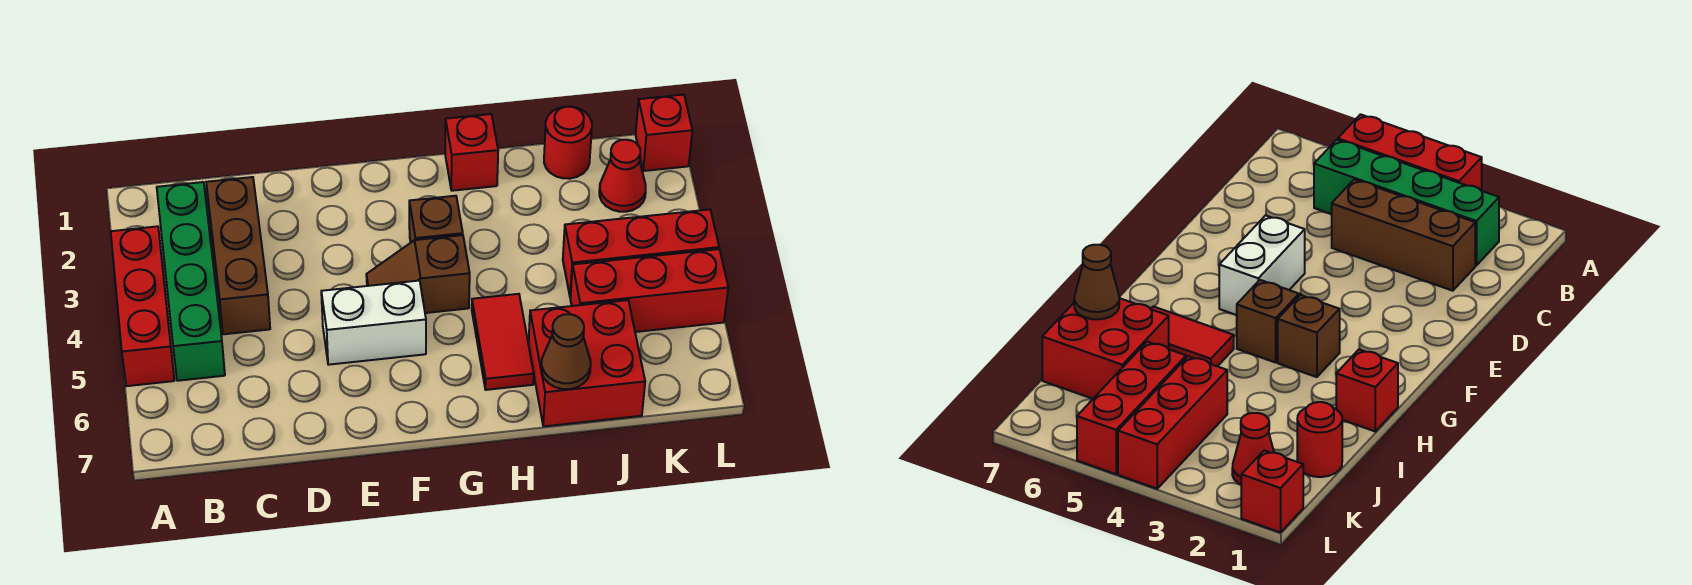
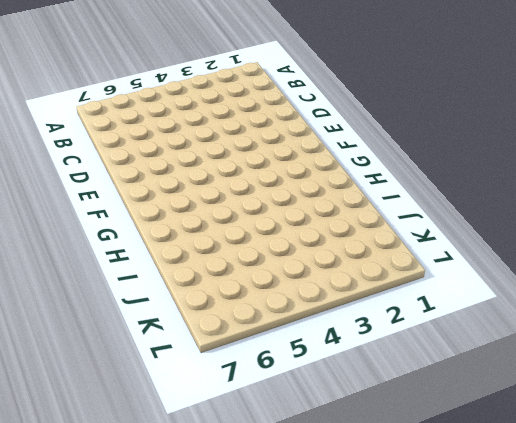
none -> red brick A3:A5 level 1
none -> green brick B2:B5 level 1
none -> brown brick C2:C4 level 1

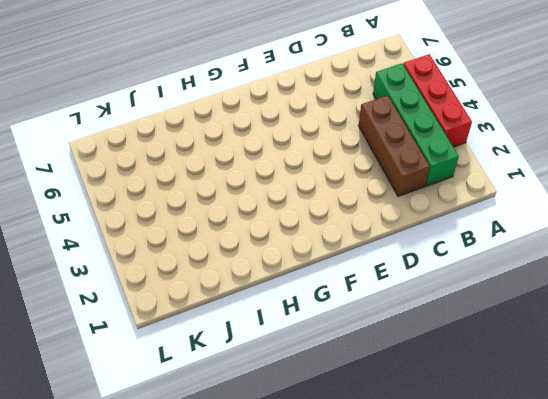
none -> white brick E5:F5 level 1
none -> brown slope F4:G4 level 1 top G
none -> brown brick G3 level 1

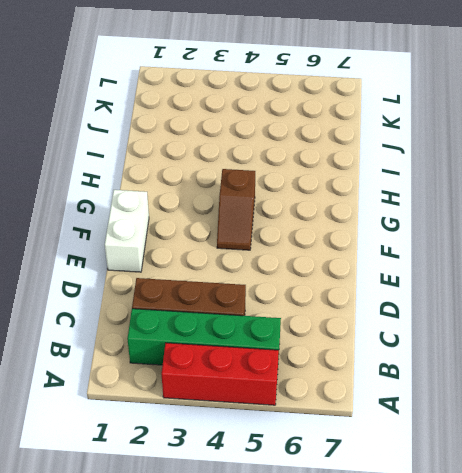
white brick E1:F1 level 1 -> white brick E5:F5 level 1
none -> brown brick G3 level 1
none -> red brick H1 level 1
none -> red tile H5:H6 level 1

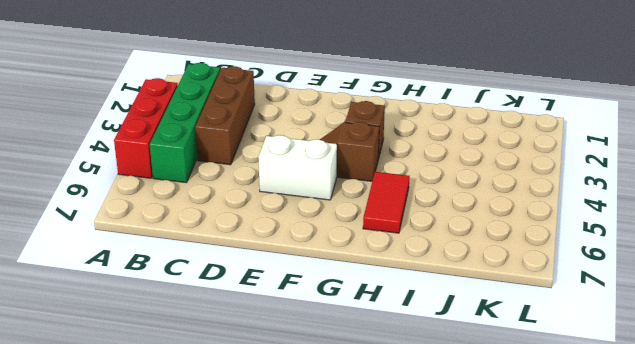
none -> red brick H1 level 1
none -> red brick I6:J7 level 1
none -> red round brick J1 level 1

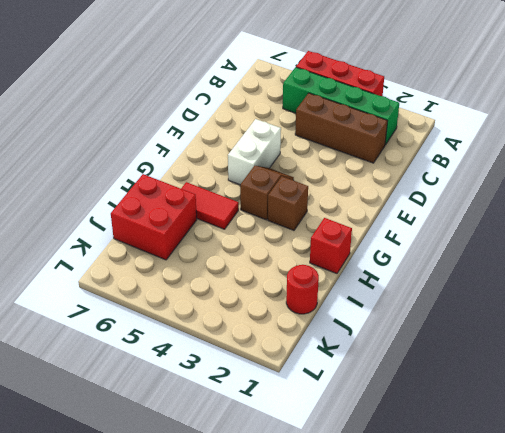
none -> red brick J4:L4 level 1
none -> red brick J5:L5 level 1
none -> red cone K2 level 1

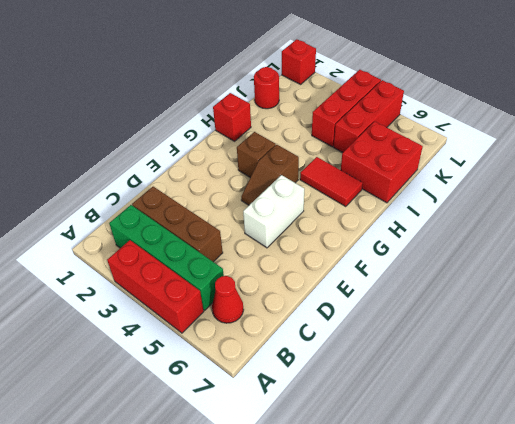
red cone B6 level 1 -> red cone K2 level 1
none -> brown cone I7 level 2

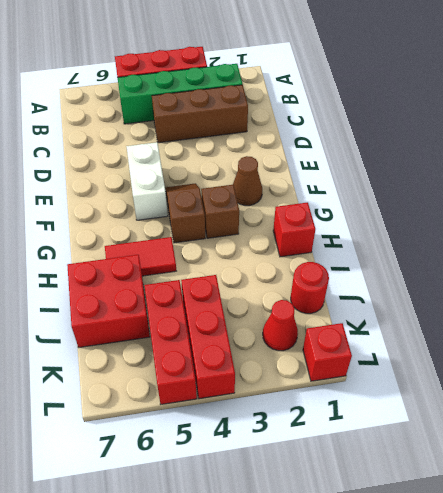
brown cone F2 level 1 -> brown cone I7 level 2

